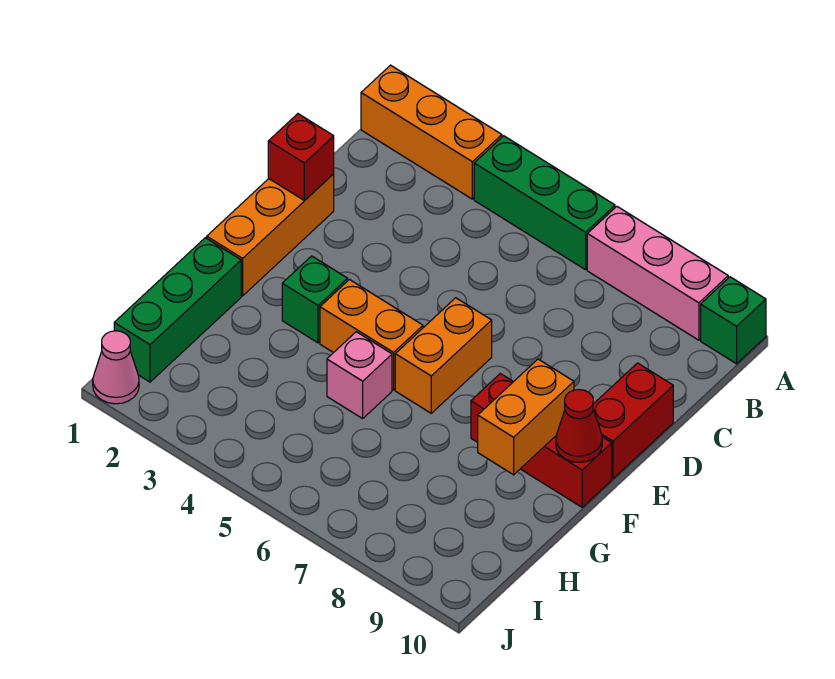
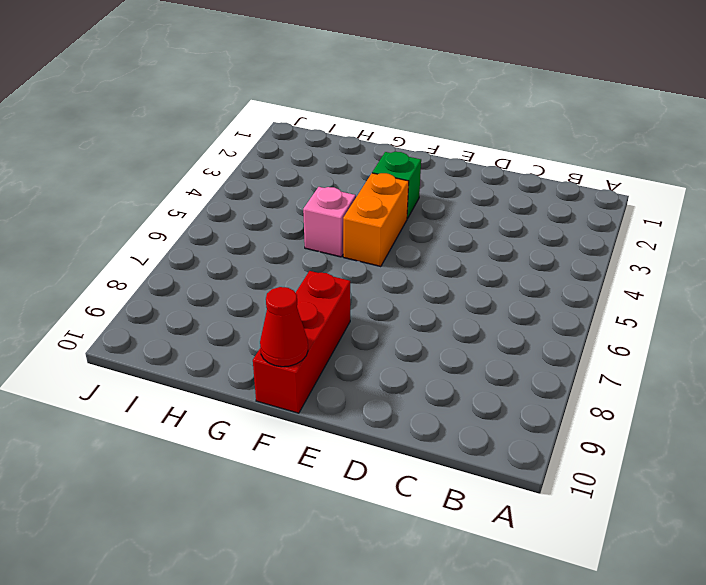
none -> orange brick A1:A3 level 1
none -> green brick A4:A6 level 1
none -> pink brick A7:A9 level 1

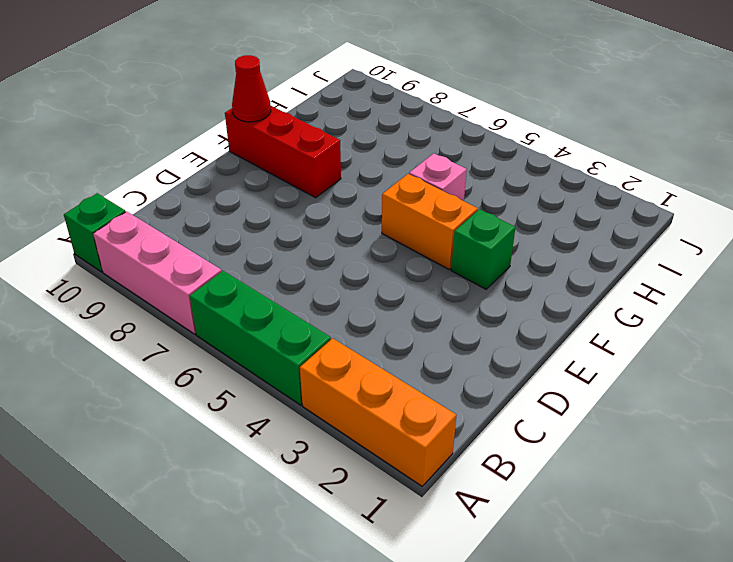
none -> orange brick D1:F1 level 1
none -> red brick D10:E10 level 1
none -> orange brick E6:F6 level 1

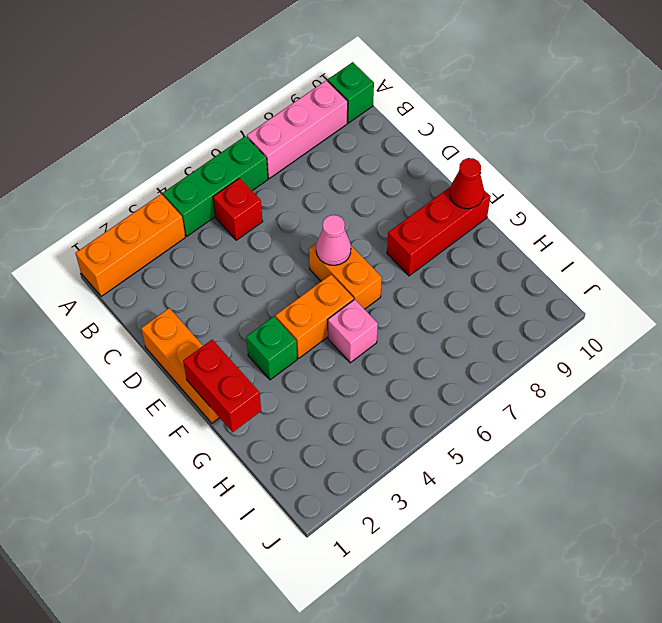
red brick B5 level 1 -> red brick D1 level 2
pink cone E6 level 2 -> pink cone J1 level 1
red brick F1:G1 level 2 -> red brick D10:E10 level 1
none -> green brick G1:I1 level 1
none -> orange brick F9:G9 level 2

